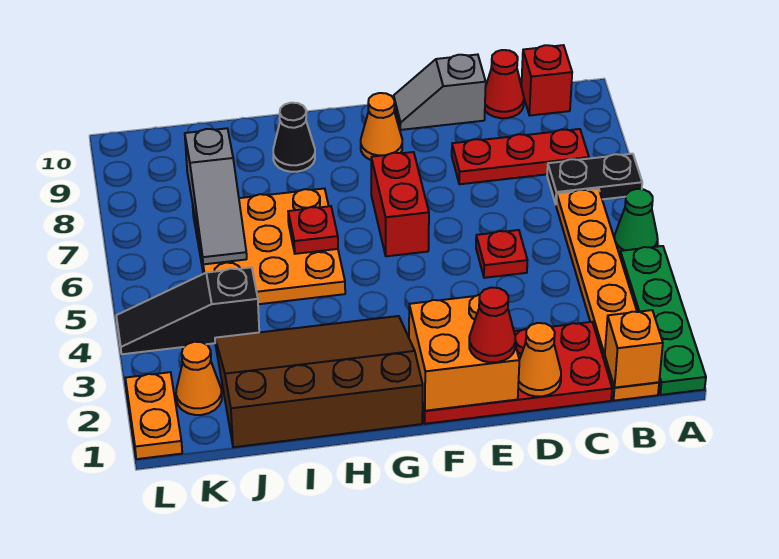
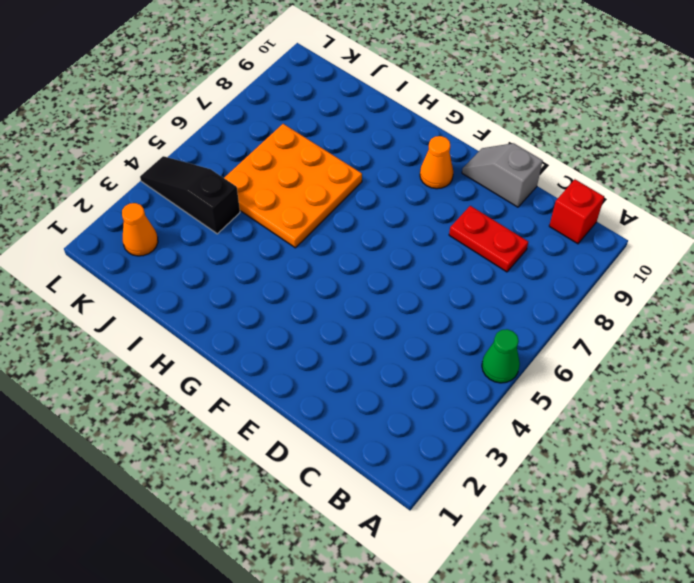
red plate C8:D8 level 1 -> red plate B8:D8 level 1
none -> green plate A1:A4 level 1
none -> black plate A7:B7 level 1
none -> orange plate B1:B6 level 1

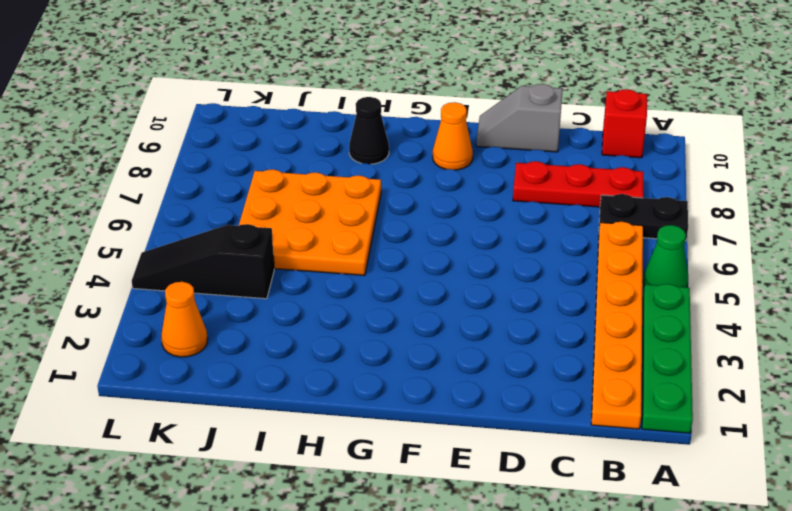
none -> red plate C1:F2 level 1
none -> red cone C10 level 1
none -> red plate D5 level 1

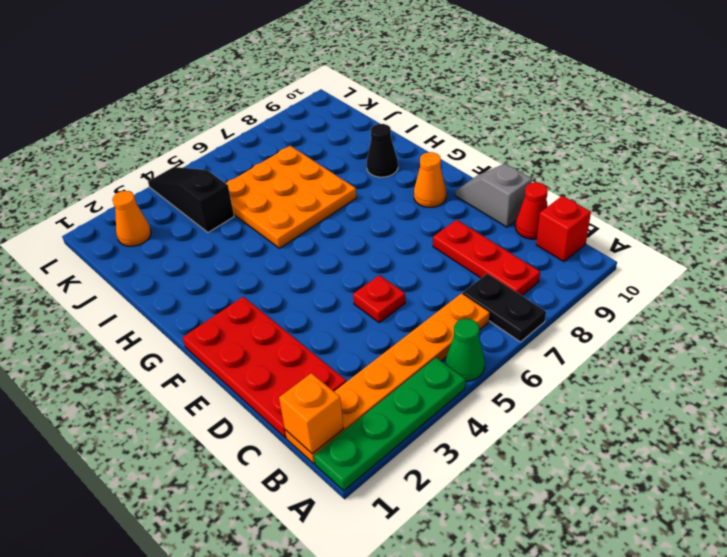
none -> red brick F6:F7 level 1
none -> brown slope G1:J3 level 1 top 1
none -> orange plate L1:L2 level 1

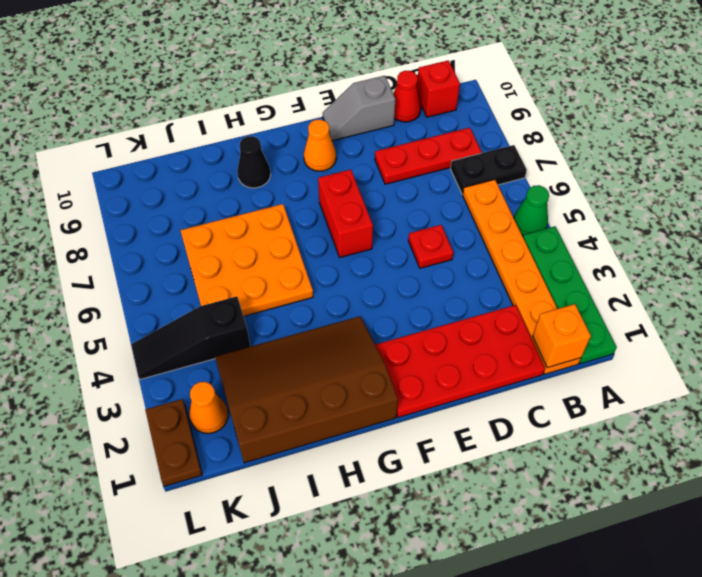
brown plate L1:L2 level 1 -> orange plate L1:L2 level 1
none -> orange cone D1 level 2
none -> orange brick E1:F2 level 2
none -> red plate H6 level 2

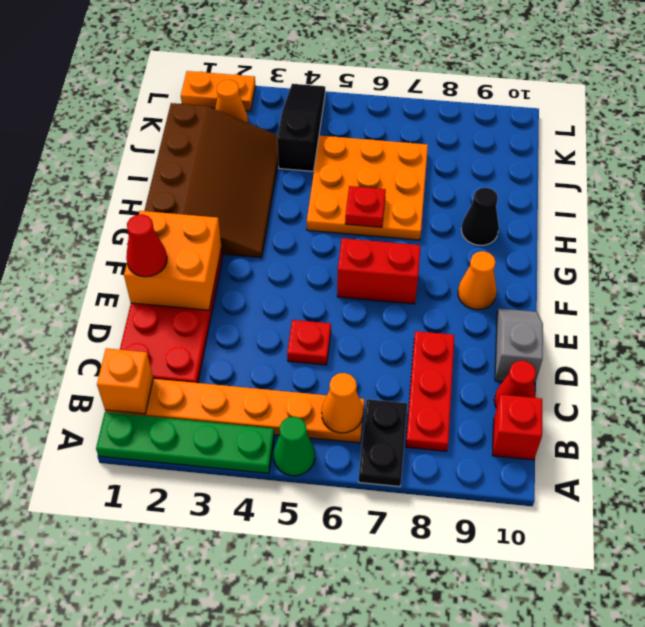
orange cone B6 level 2 -> orange cone D1 level 2
none -> grey slope J6:J8 level 2 top 8

